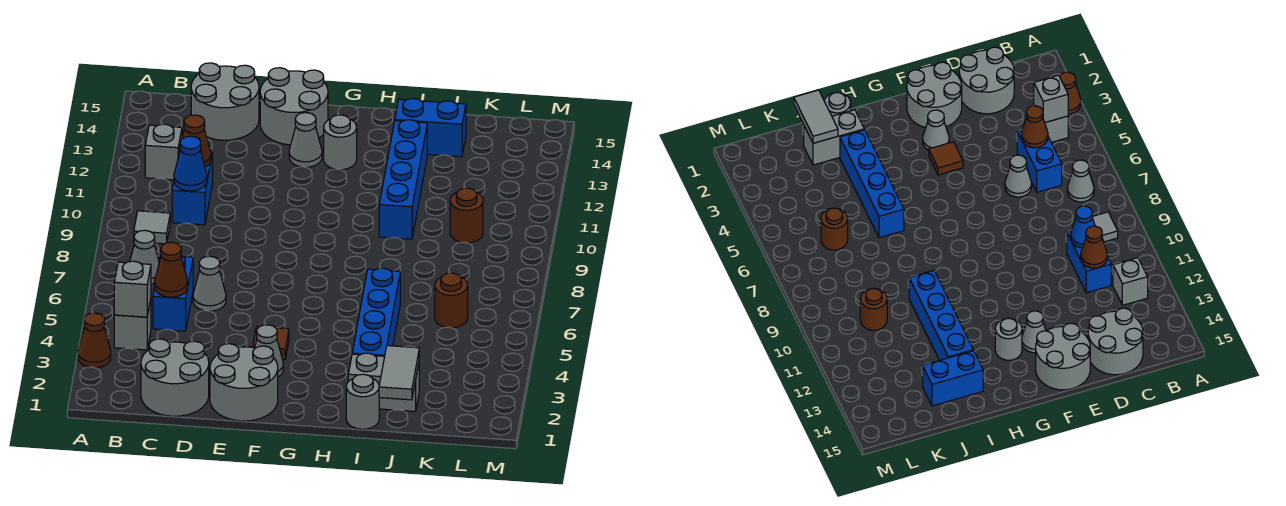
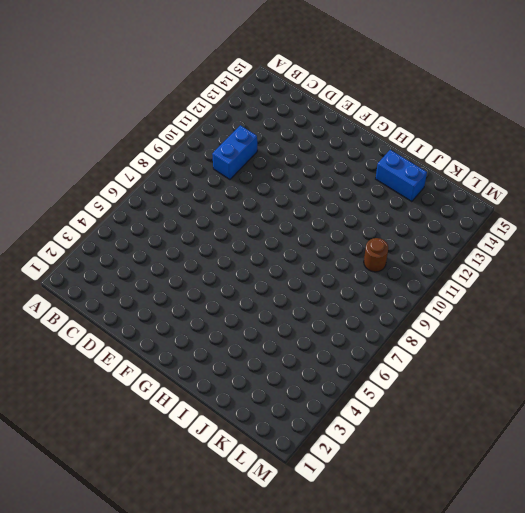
none -> brown cone A3 level 1
none -> grey brick B4 level 1
none -> grey cone B7 level 1

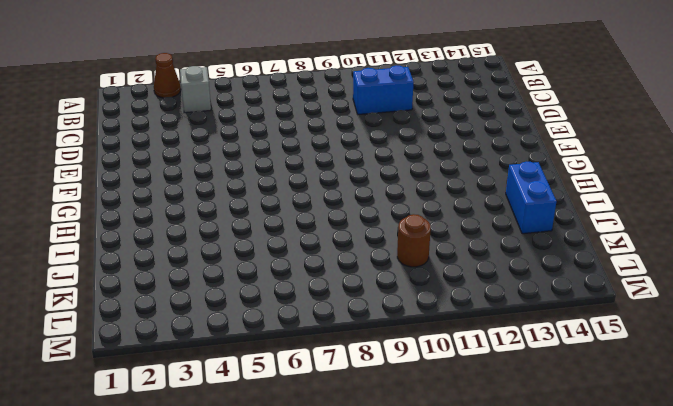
none -> grey cone B7 level 1
none -> grey tile B9 level 1
none -> grey brick B12 level 1

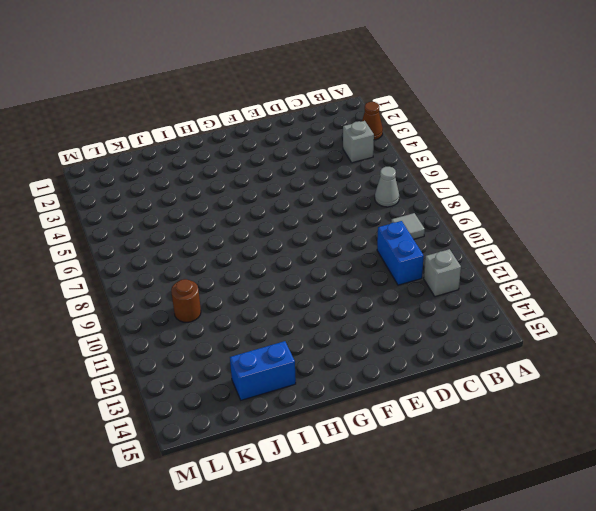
none -> grey round brick C1:D2 level 1
none -> blue brick C5:C6 level 1
none -> grey round brick C14:D15 level 1

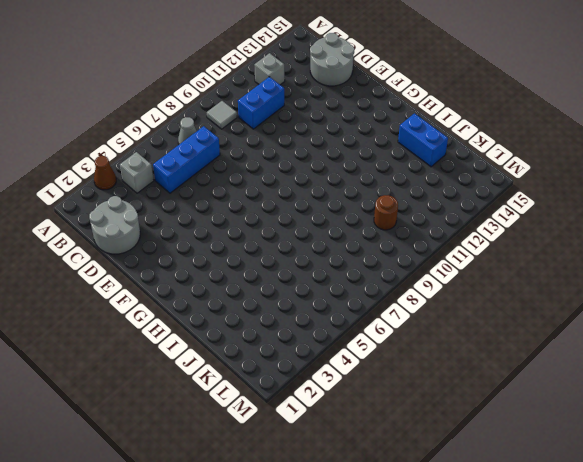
blue brick C5:C7 level 1 -> blue brick C5:C6 level 1
none -> grey cone D6 level 1
none -> grey round brick E1:F2 level 1
none -> grey round brick E14:F15 level 1

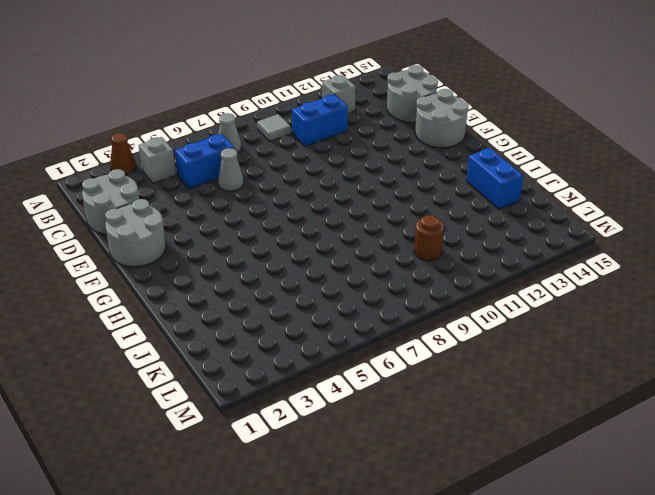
none -> grey cone F3 level 1
none -> brown tile F4 level 1
none -> grey cone F13 level 1

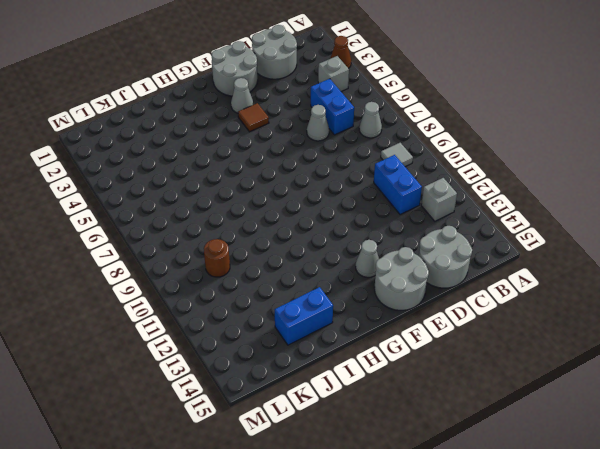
none -> grey round brick G13 level 1
none -> grey round brick I1 level 1
none -> grey brick I2:J2 level 1

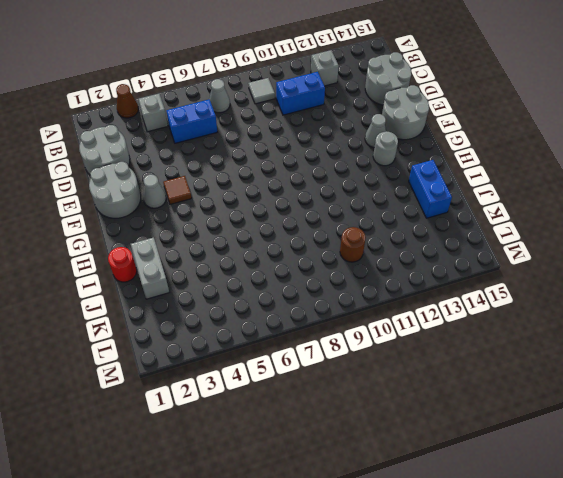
red round brick I1 level 1 -> grey round brick I1 level 1
none -> grey cone D6 level 1
none -> blue brick I3:I6 level 1
none -> blue brick I10:I13 level 1

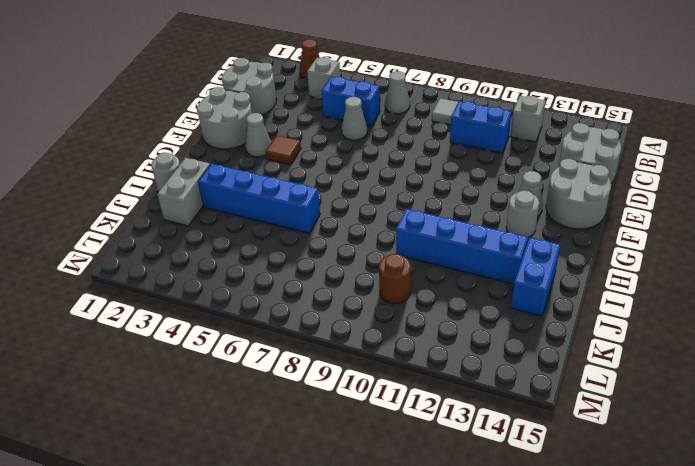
none -> brown round brick K6 level 1
none -> grey brick B4 level 2
none -> brown cone C5 level 2

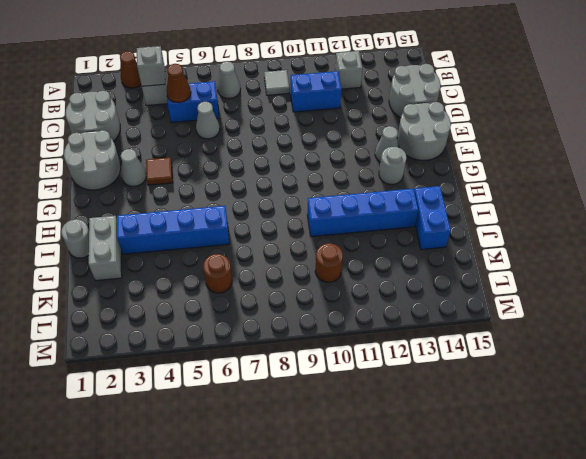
none -> blue cone C10 level 2
none -> brown cone C11 level 2
none -> grey tile J1:J2 level 2

